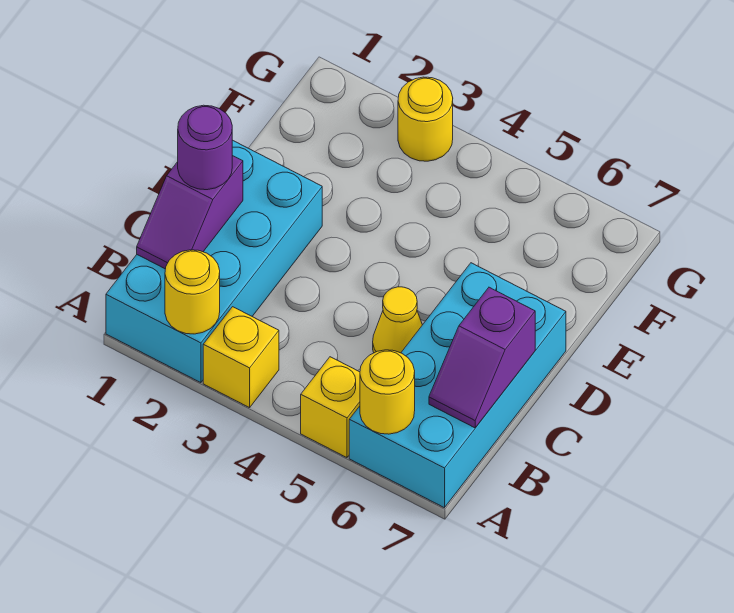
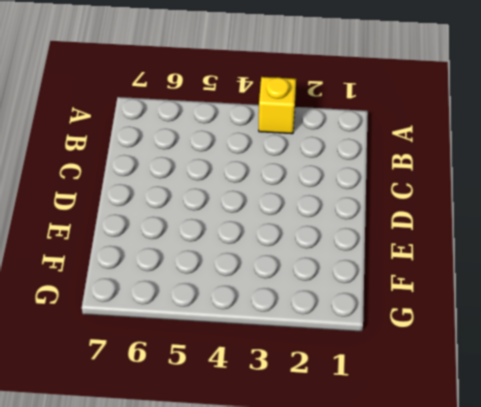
none -> cyan brick A1:D2 level 1
none -> yellow brick A5 level 1

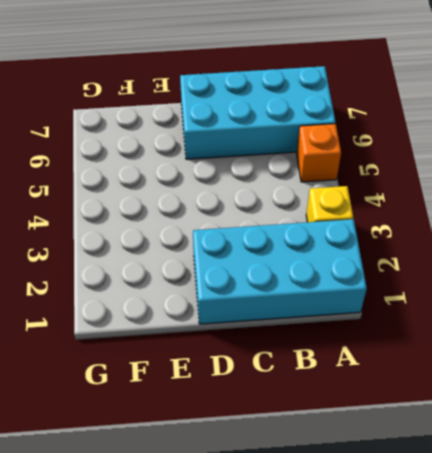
orange brick A5 level 1 -> yellow brick A5 level 1
none -> yellow cone C5 level 1
none -> yellow round brick G3 level 1

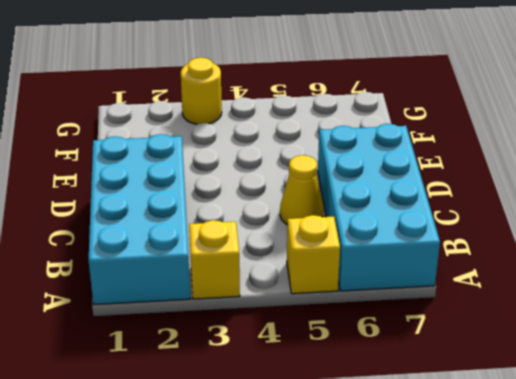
none -> yellow round brick A2 level 2
none -> yellow round brick A6 level 2

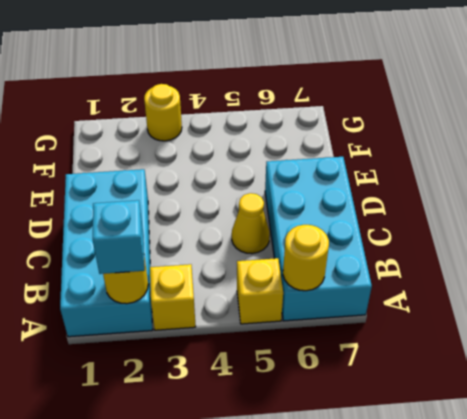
cyan brick A2 level 3 -> none
none -> purple slope B1:C1 level 2 top C
none -> purple slope B7:C7 level 2 top C

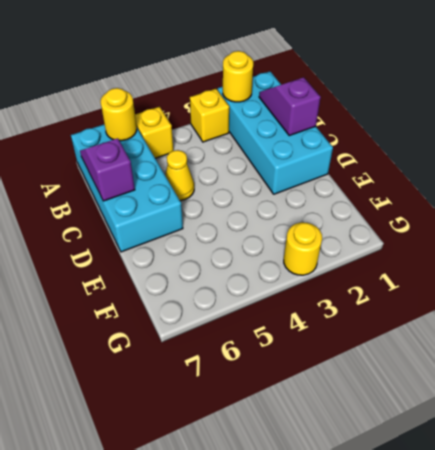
none -> purple round brick C1 level 3

